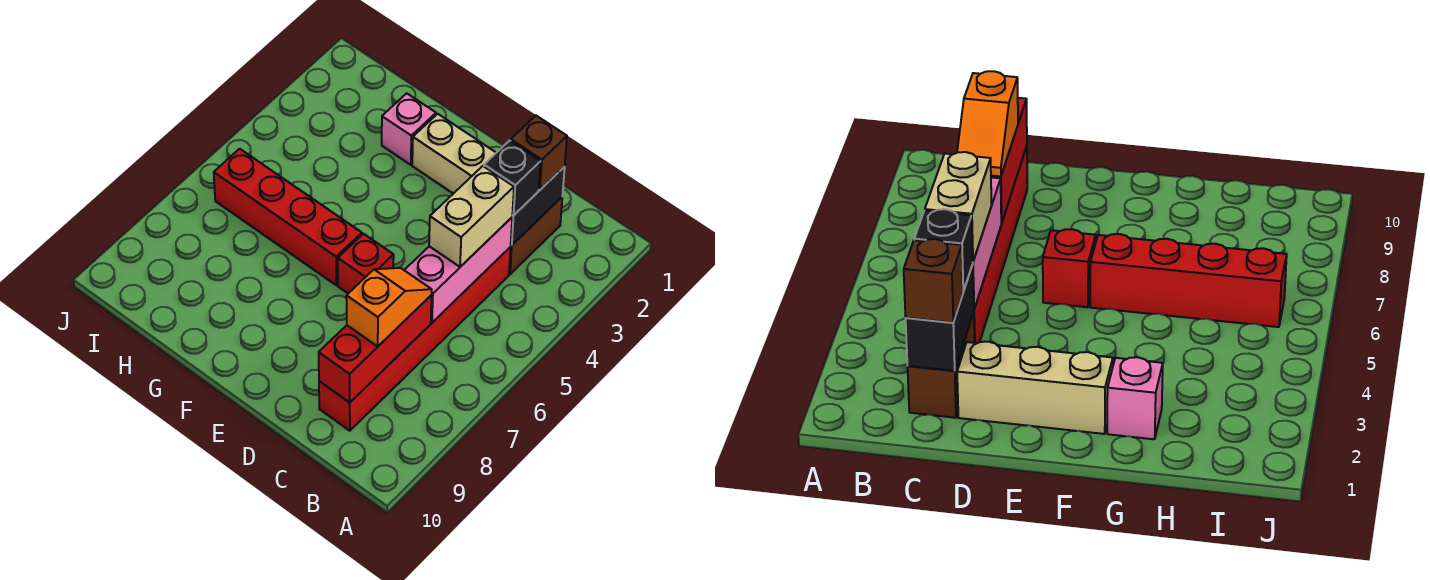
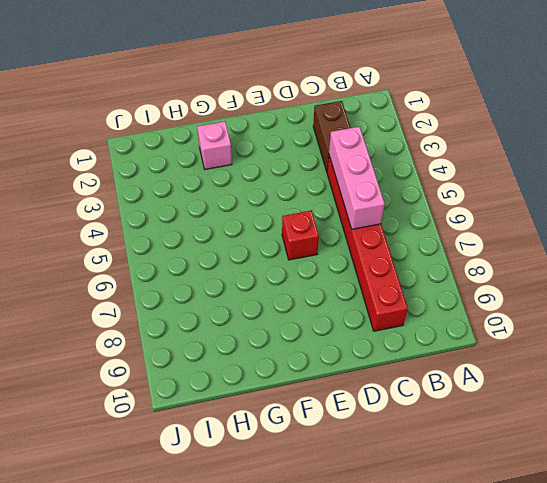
none -> tan brick D2:F2 level 1
none -> red brick F6:I6 level 1
none -> black brick C2:C3 level 2

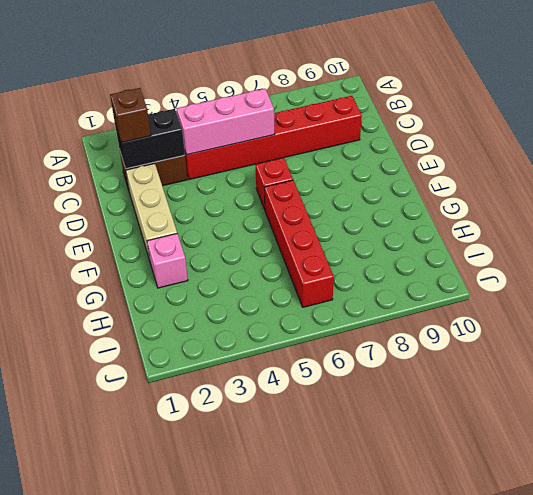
none -> red brick C7:C9 level 2
none -> black brick C3 level 3
none -> tan brick C4:C5 level 3

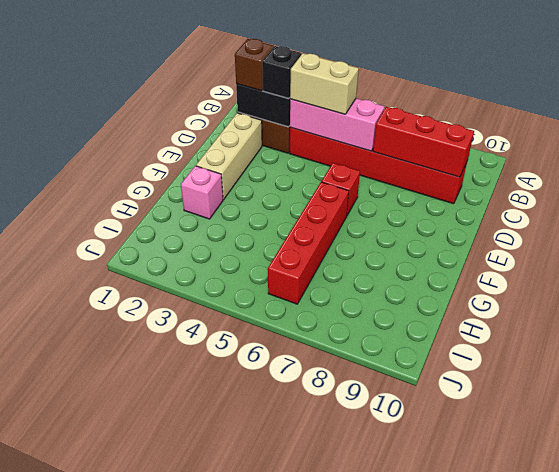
none -> orange slope C7:C8 level 3 top 8

